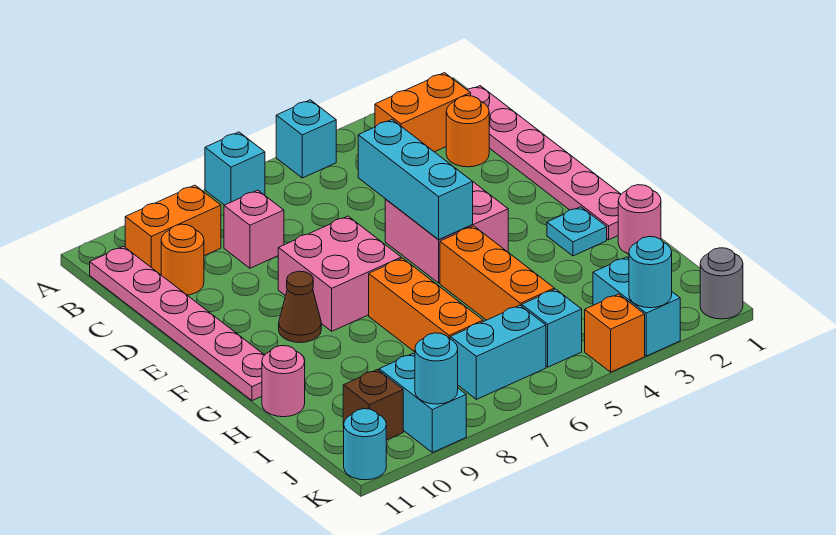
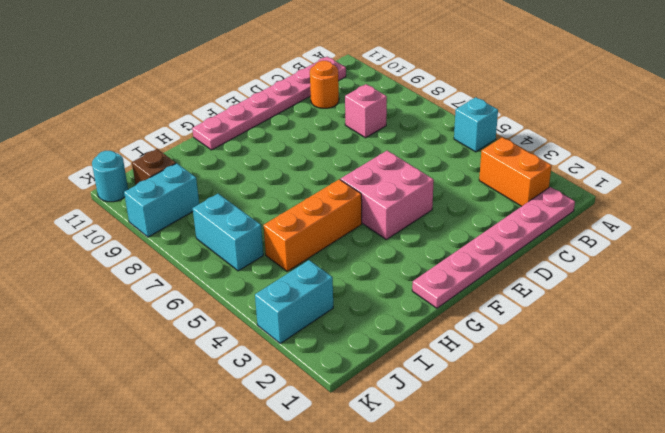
none -> cyan brick A7 level 1
none -> orange brick B9:B10 level 1
none -> orange round brick C2 level 1

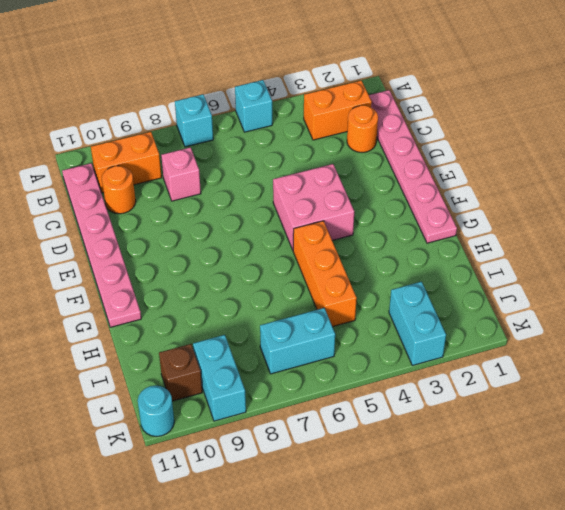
none -> pink brick E7:F8 level 1
none -> brown cone F9 level 1
none -> cyan plate G2 level 1

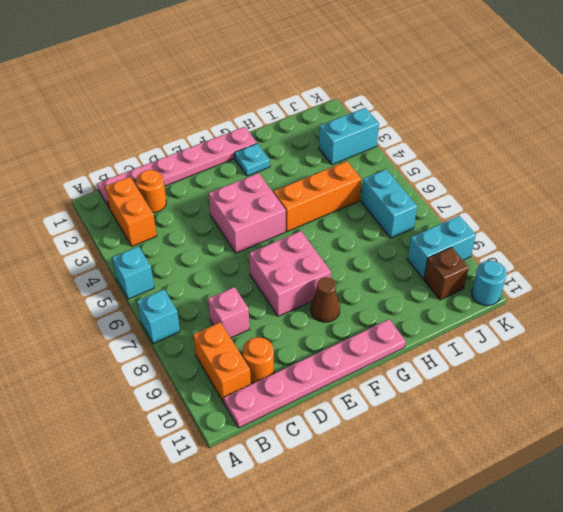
none -> orange brick G7:I7 level 1
none -> pink round brick H1 level 1
none -> pink round brick H11 level 1

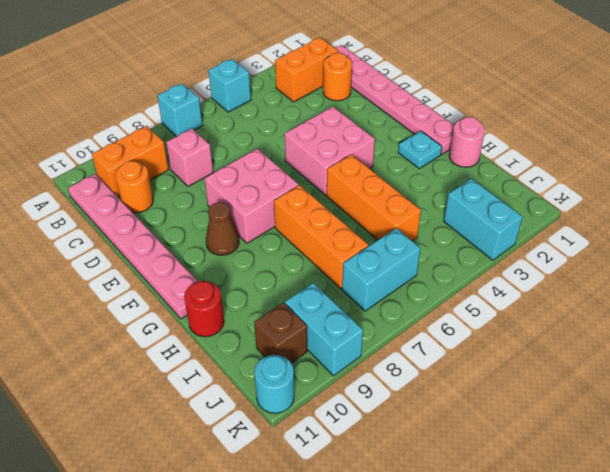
red round brick H11 level 1 -> pink round brick H11 level 1
none -> cyan brick J5 level 1
none -> grey round brick K1 level 1
none -> orange brick K4 level 1

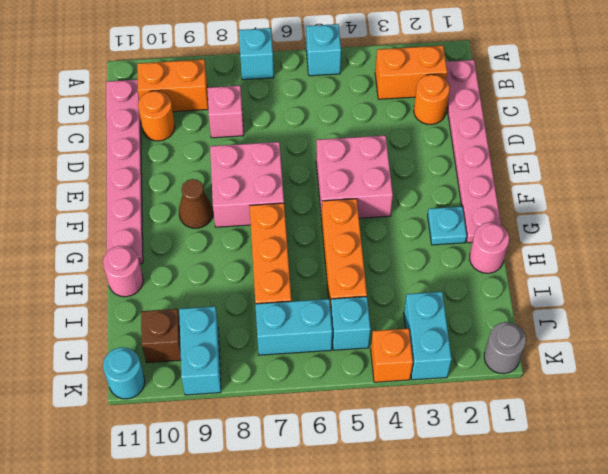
none -> cyan brick D5:F5 level 2
none -> cyan round brick K3 level 2
none -> cyan round brick K9 level 2

